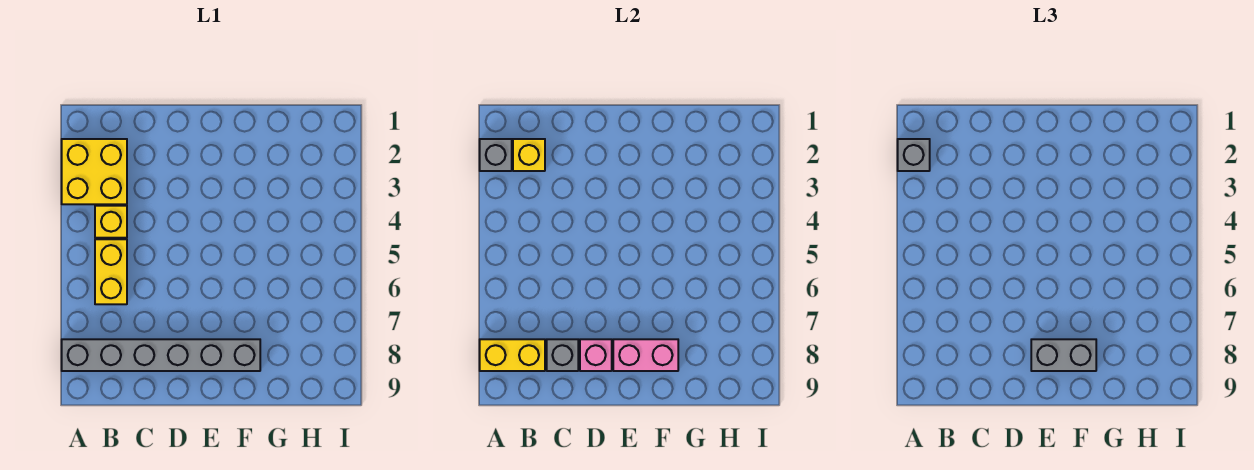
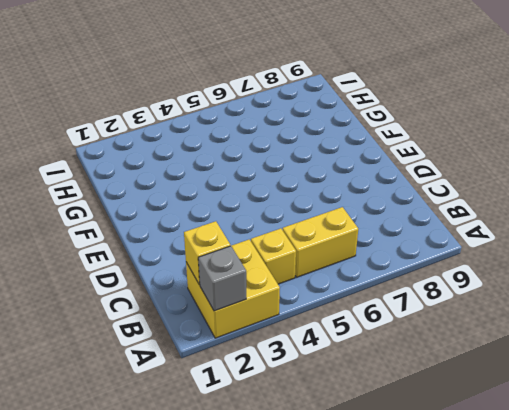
none -> grey brick A8:F8 level 1
none -> yellow brick A8:B8 level 2
none -> grey brick C8 level 2

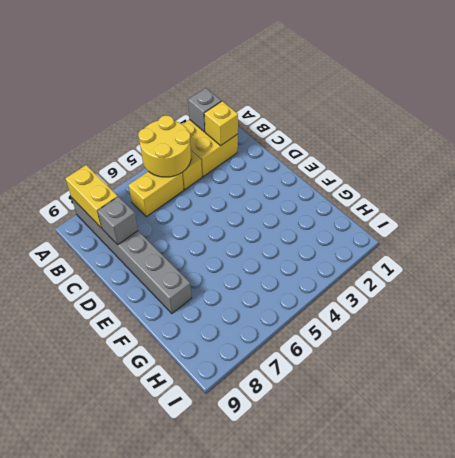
yellow round brick A4:B5 level 2 -> none
none -> pink brick D8 level 2
none -> pink brick E8:F8 level 2
none -> grey brick A2 level 3

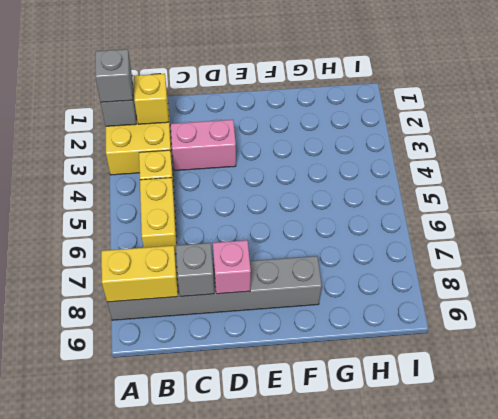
pink brick C3:D3 level 1 -> pink brick E8:F8 level 2
none -> grey brick E8:F8 level 3

